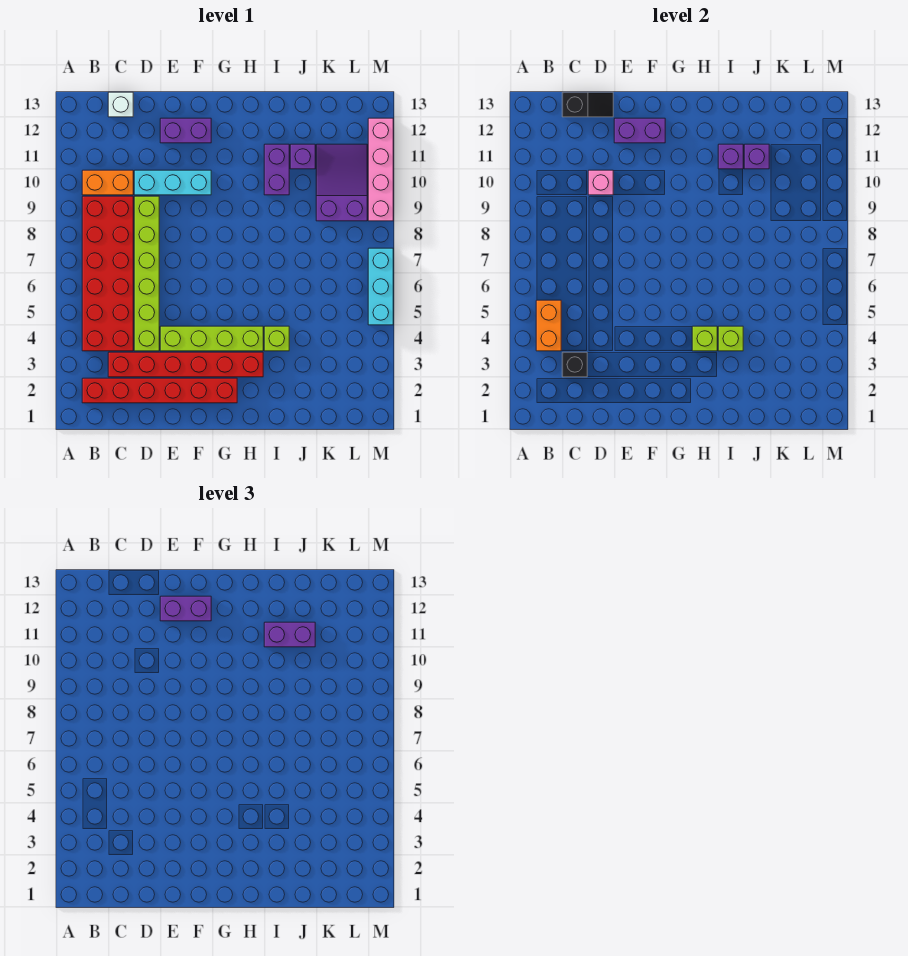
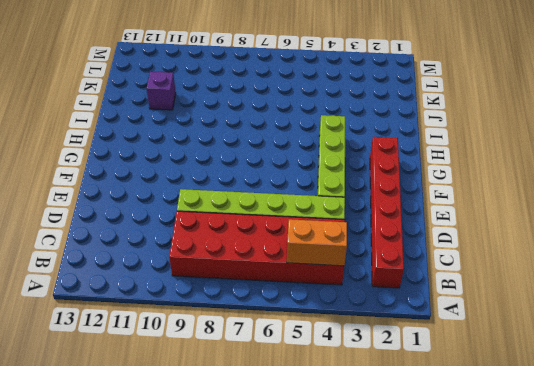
none -> orange brick B10:C10 level 1
none -> red brick C3:H3 level 1
none -> white brick C13 level 1

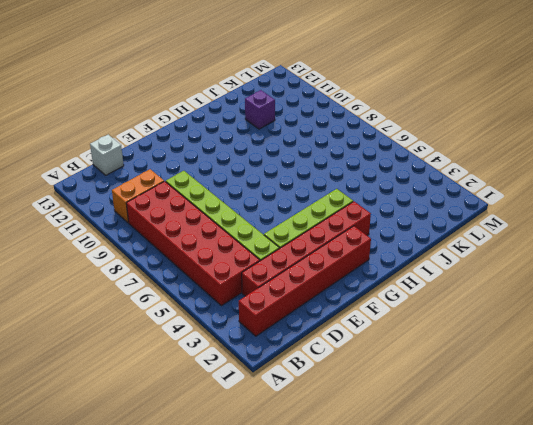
none -> cyan brick D10:F10 level 1
none -> purple brick E12:F12 level 1
none -> lime brick I4 level 1

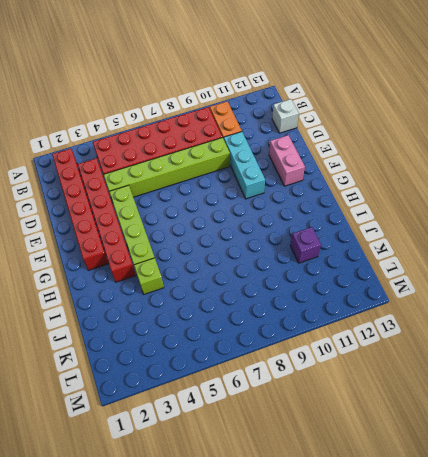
pink brick E12:F12 level 1 -> purple brick E12:F12 level 1
none -> purple brick I10:I11 level 1
none -> purple slope K9:L11 level 1 top 9
none -> cyan brick M5:M7 level 1

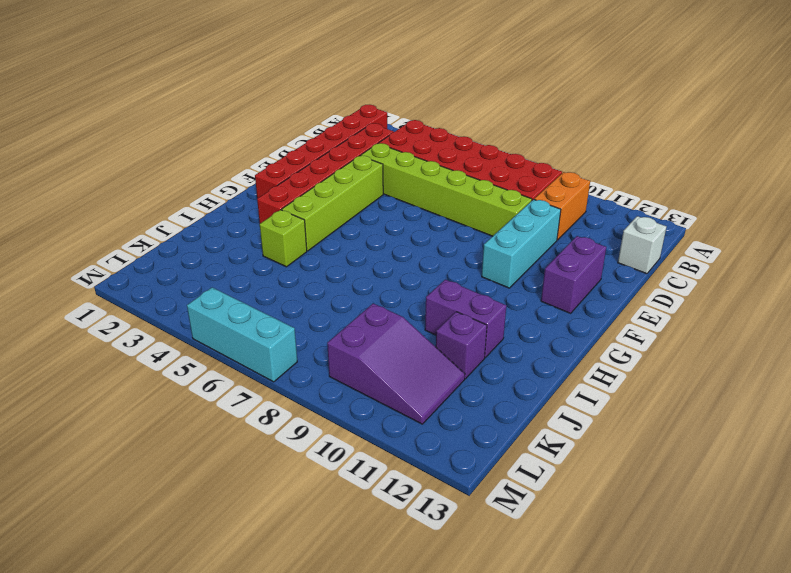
none -> pink brick M9:M12 level 1
none -> orange brick B4:B5 level 2
none -> black brick C3 level 2

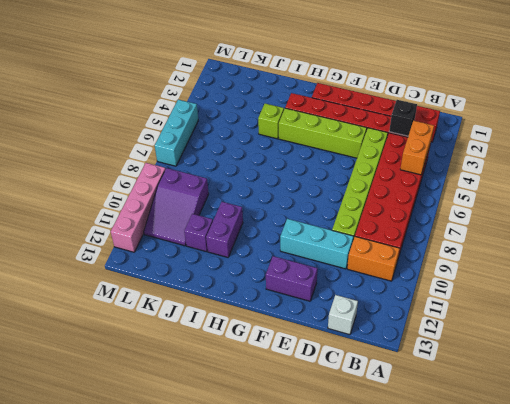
none -> black slope C13:D13 level 2 top C
none -> pink brick D10 level 2
none -> purple brick E12:F12 level 2

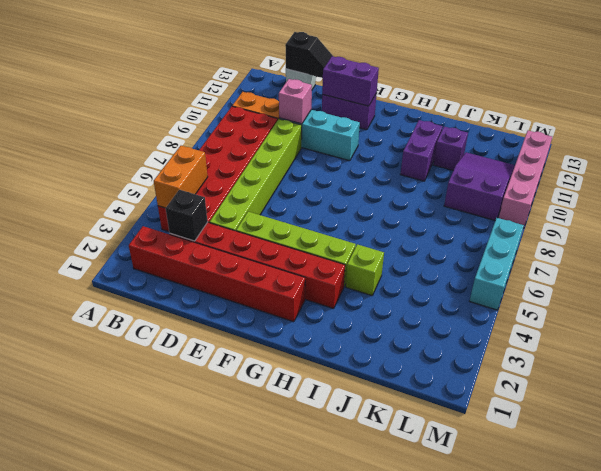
none -> lime brick H4 level 2
none -> lime brick I4 level 2
none -> purple brick I11 level 2

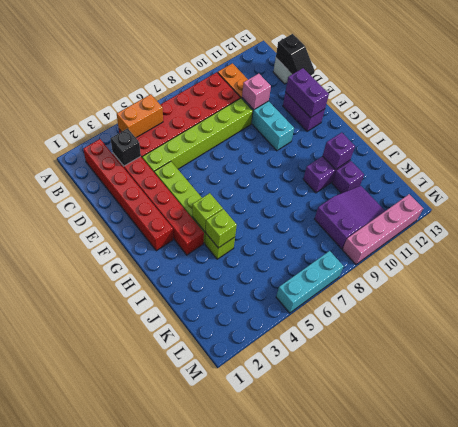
none -> purple brick J11 level 2
none -> purple brick E12:F12 level 3
none -> purple brick I11:J11 level 3

